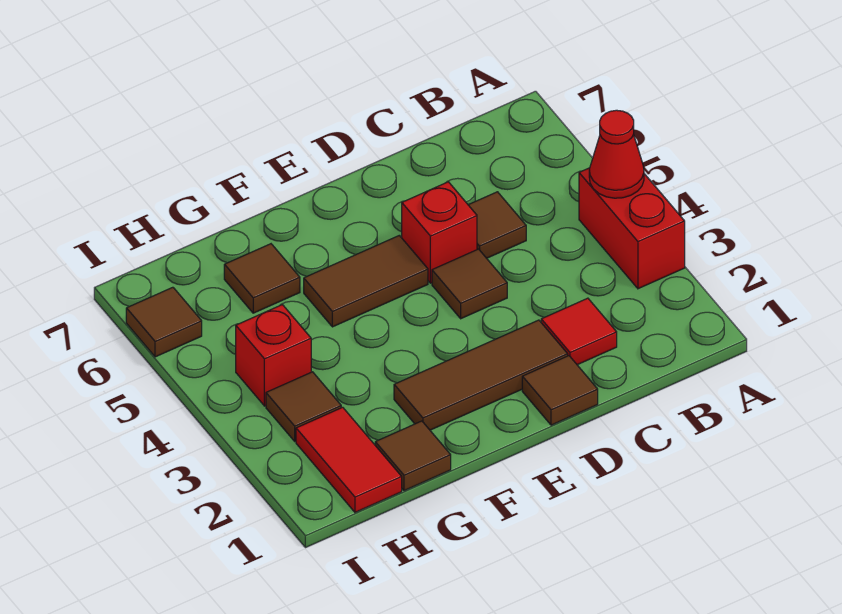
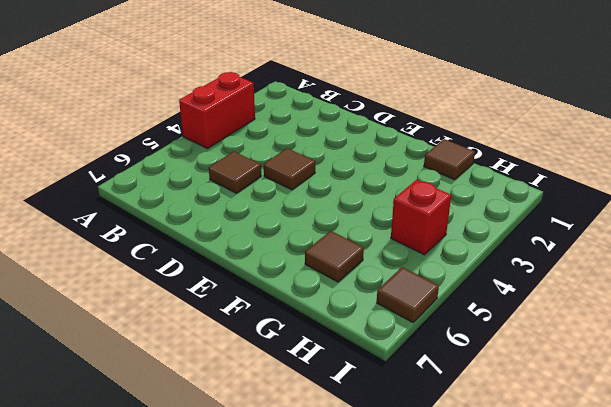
none -> red tile C2 level 1
none -> brown tile D1 level 1
none -> brown tile D2:F2 level 1

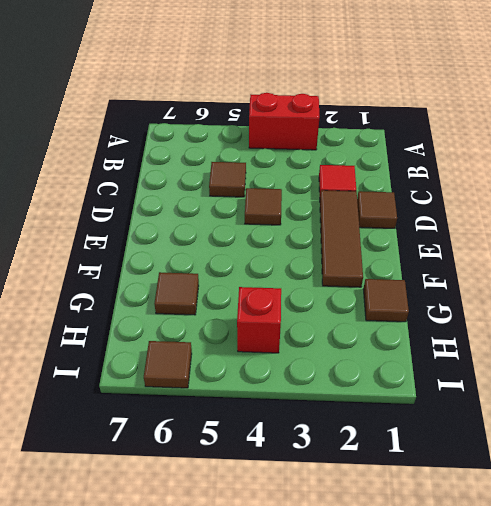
none -> red brick D5 level 1
none -> brown tile E5:F5 level 1
none -> red tile H1:H2 level 1

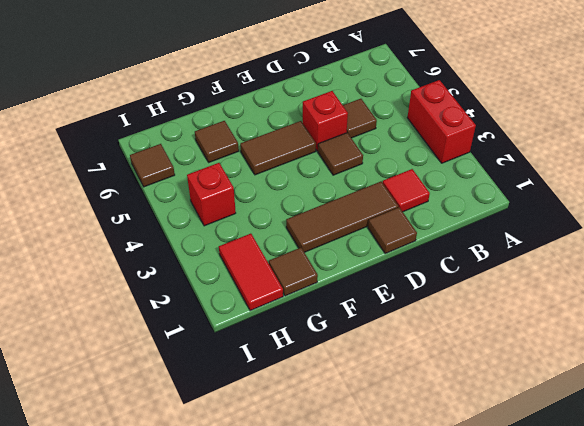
none -> brown tile H3 level 1
none -> red cone A4 level 2

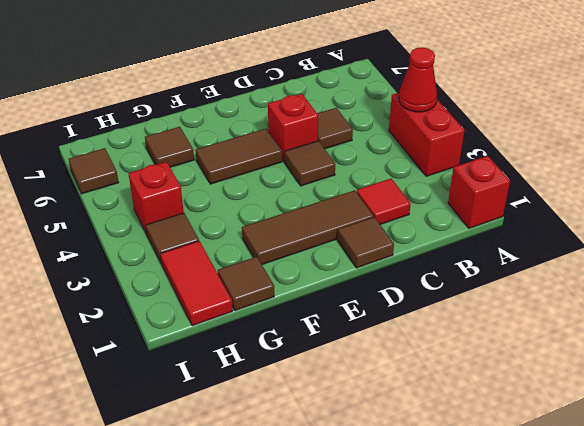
red brick A1 level 1 -> none

